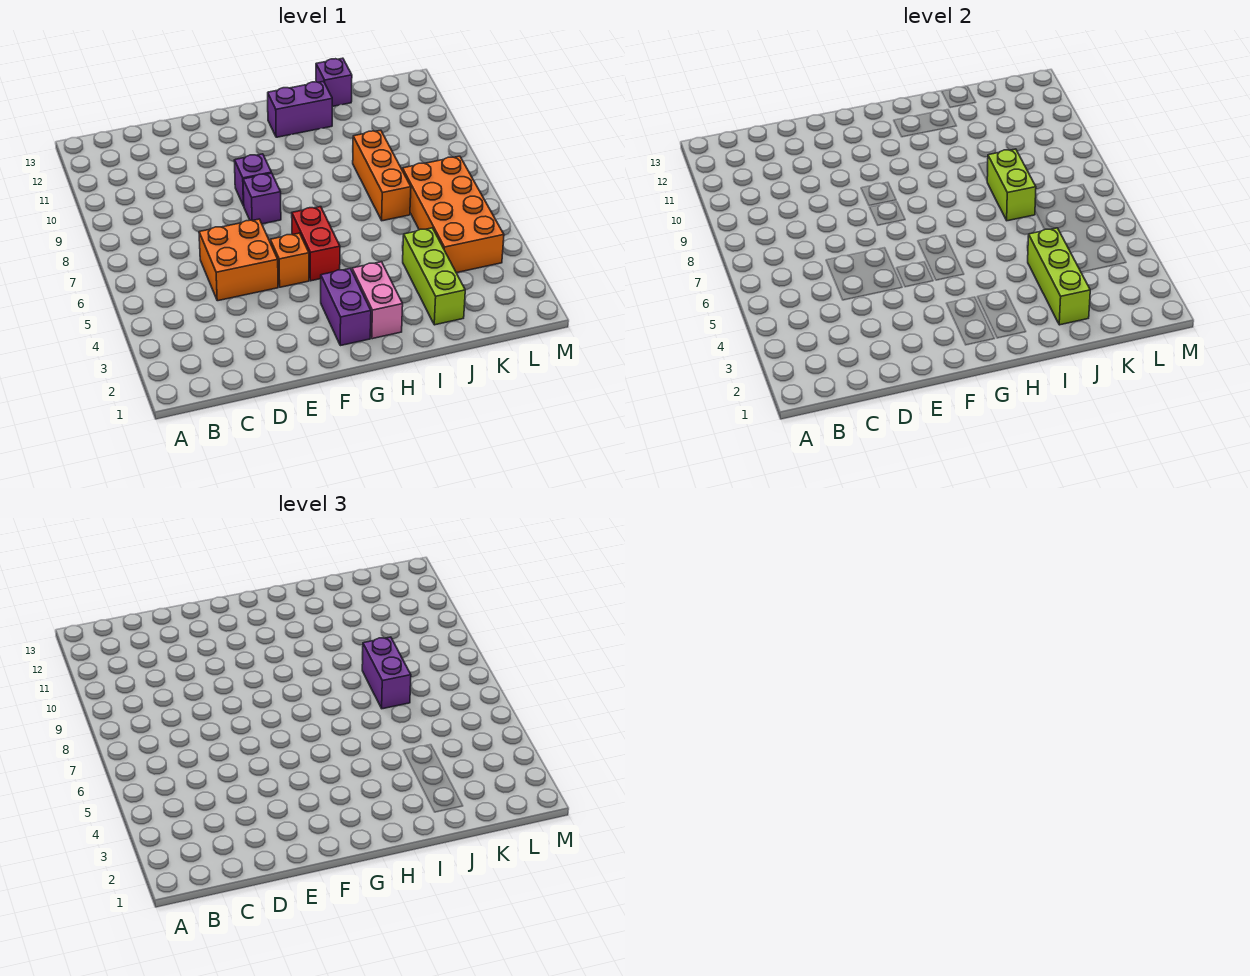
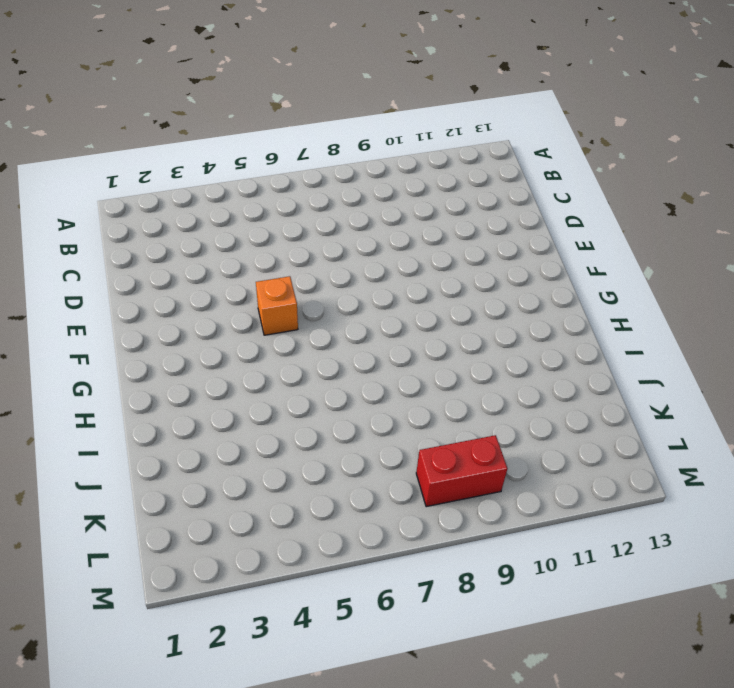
red brick L8:L9 level 1 -> red brick G5:G6 level 1
none -> orange brick D5:E6 level 1
none -> purple brick F8 level 1
none -> purple brick F9 level 1

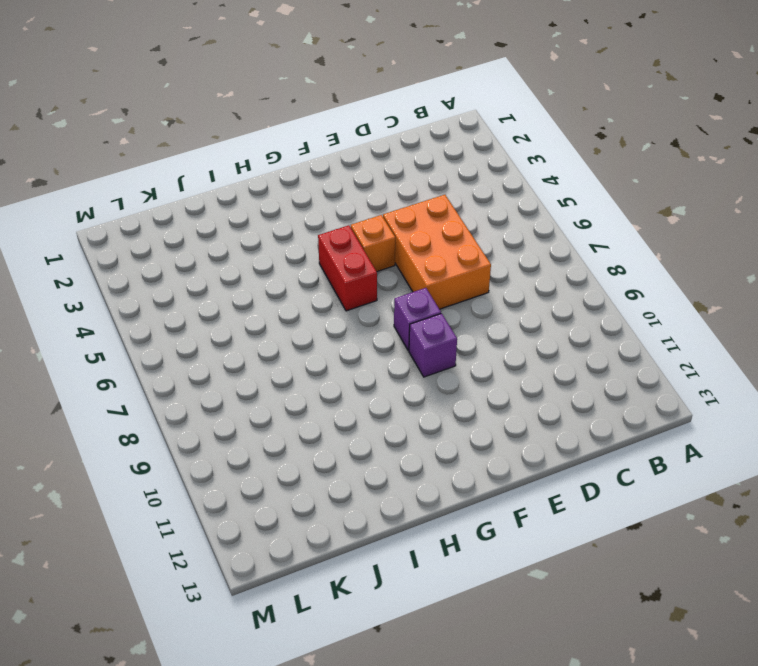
orange brick D5:E7 level 1 -> orange brick D5:E6 level 1
none -> purple brick G2:G3 level 1
none -> pink brick H2:H3 level 1
none -> purple brick H12:I12 level 1

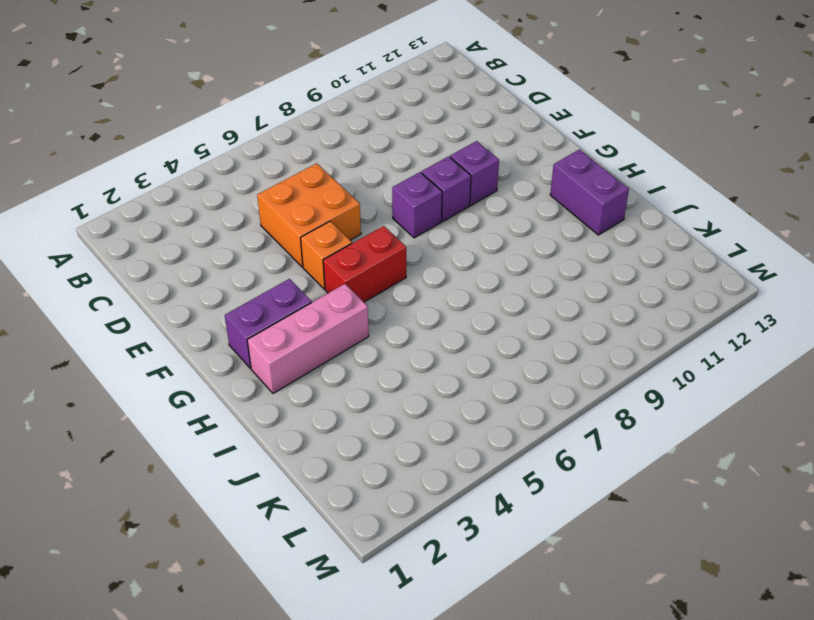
purple brick F10 level 1 -> purple brick J13 level 1
pink brick H2:H4 level 1 -> pink brick H2:H3 level 1
none -> lime brick J2:J4 level 1
none -> orange brick J7:J9 level 1
none -> orange brick K4:L7 level 1

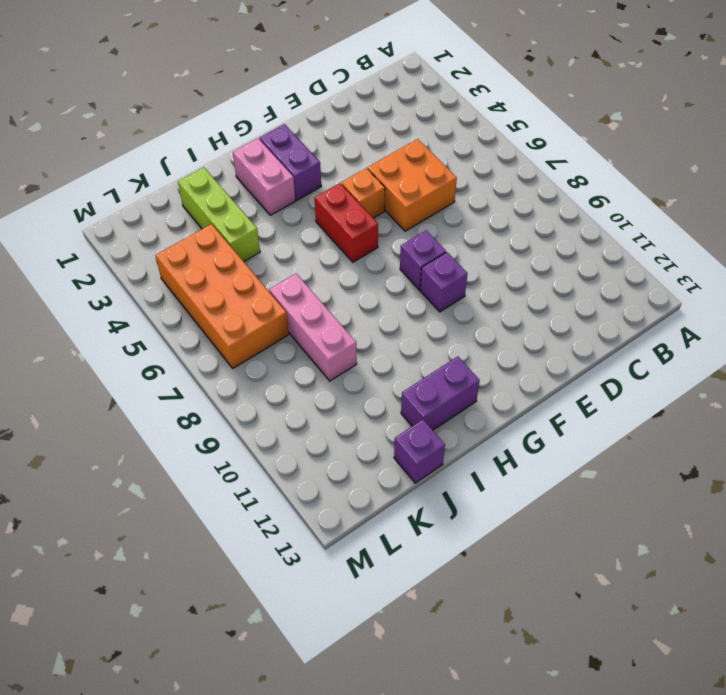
pink brick J7:J9 level 1 -> orange brick J7:J9 level 1
none -> lime brick J2:J4 level 2
none -> lime brick J7:J8 level 2
none -> purple brick J7:J8 level 3

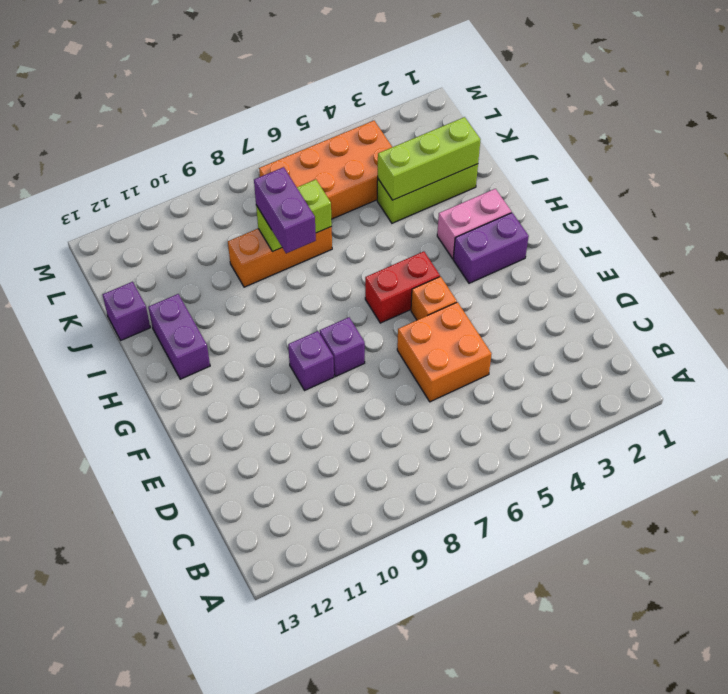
purple brick I8:J8 level 3 -> purple brick J7:J8 level 3

